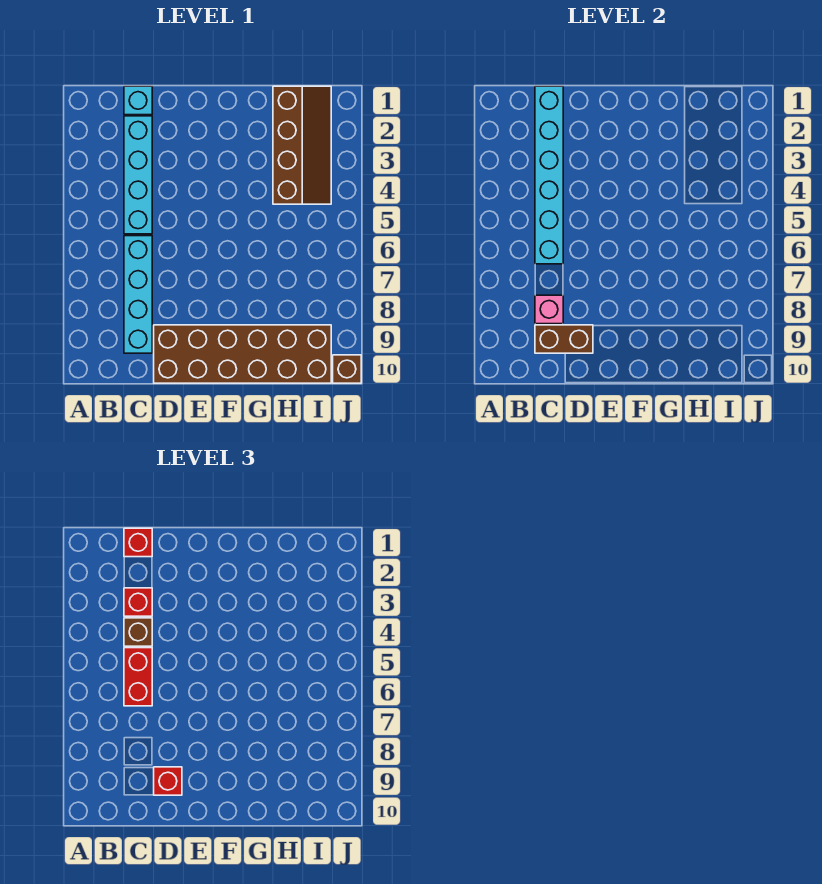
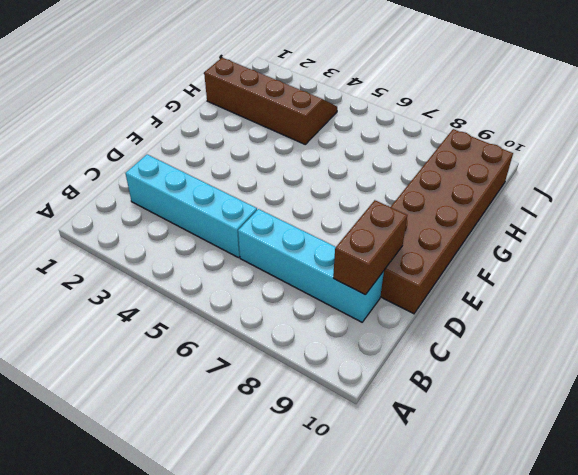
none -> cyan brick C1 level 1
none -> brown brick J10 level 1
none -> cyan brick C1:C6 level 2

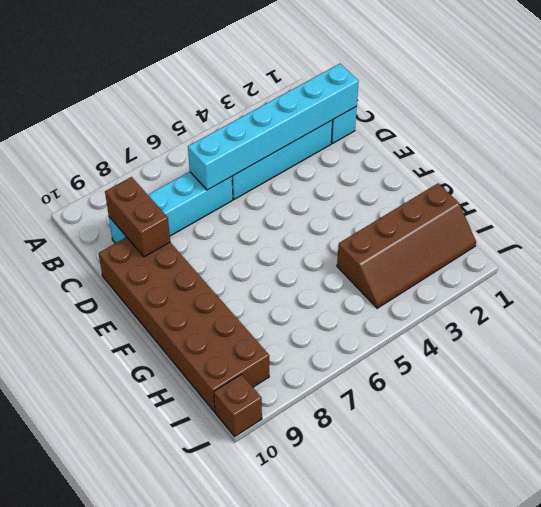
none -> pink brick C8 level 2
none -> red brick C1 level 3
none -> red brick C3 level 3

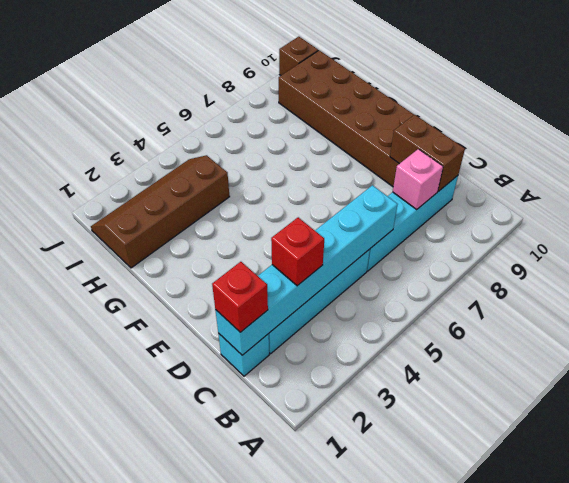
none -> brown brick C4 level 3
none -> red brick C5:C6 level 3
none -> red brick D9 level 3

